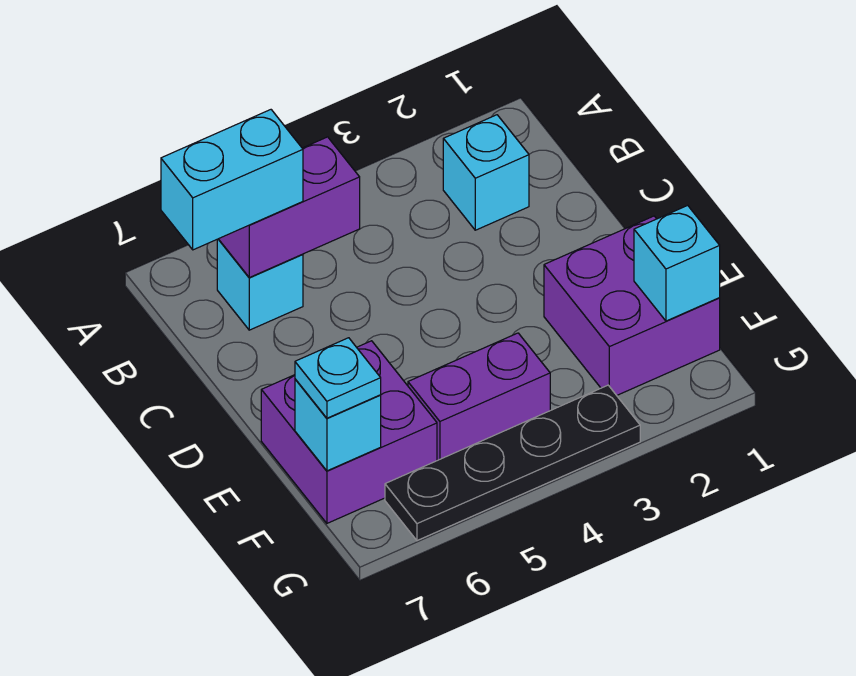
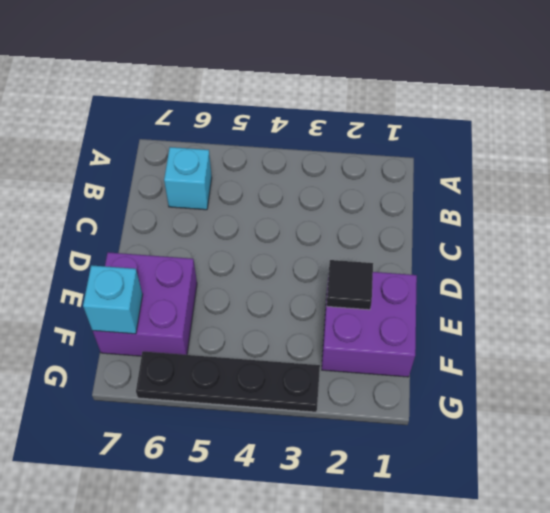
black tile E2 level 2 -> none
none -> cyan brick B2 level 1
none -> purple brick F4:F5 level 1

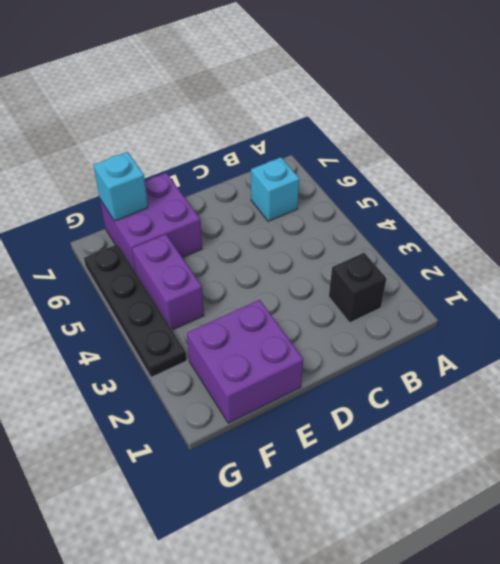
black brick B2 level 1 -> cyan brick B2 level 1
none -> purple brick B5:B6 level 2
none -> cyan brick F1 level 2

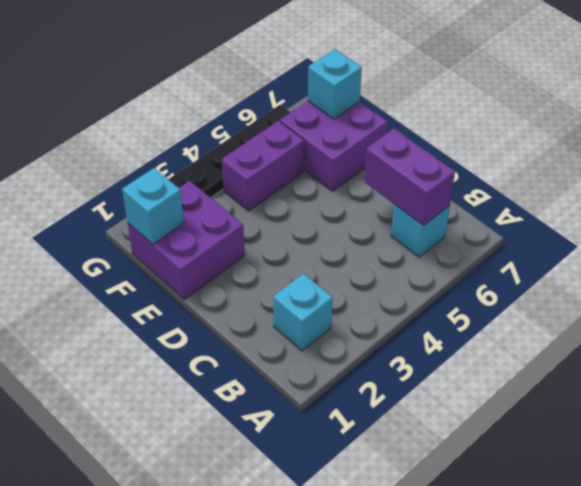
purple brick B6:C6 level 2 -> purple brick B5:B6 level 2
none -> cyan brick B6:B7 level 3
none -> cyan plate F7 level 3

